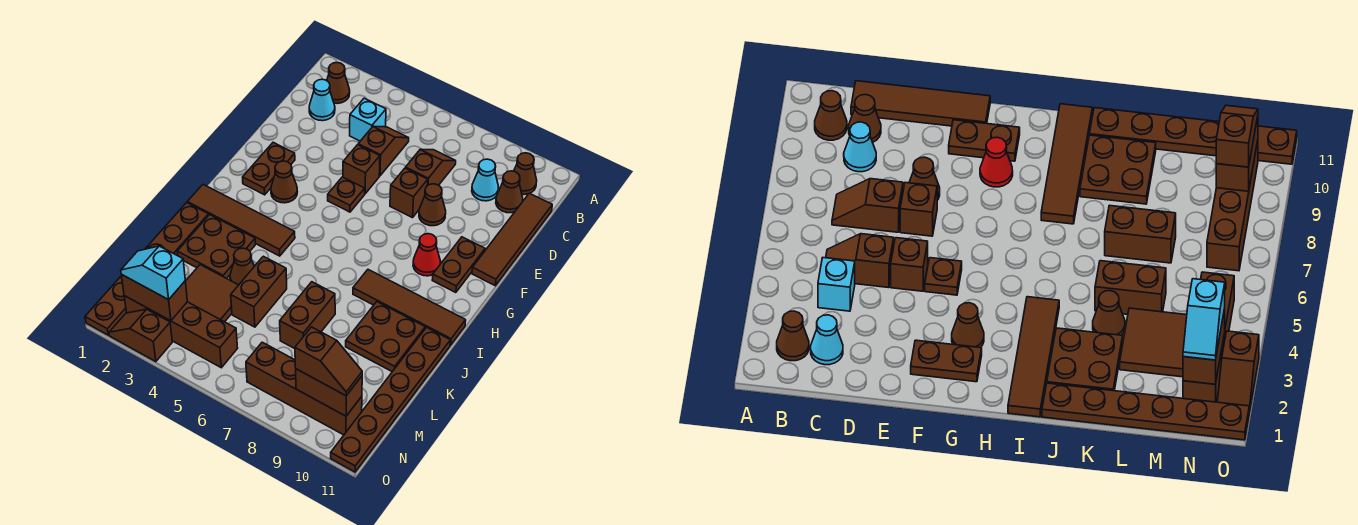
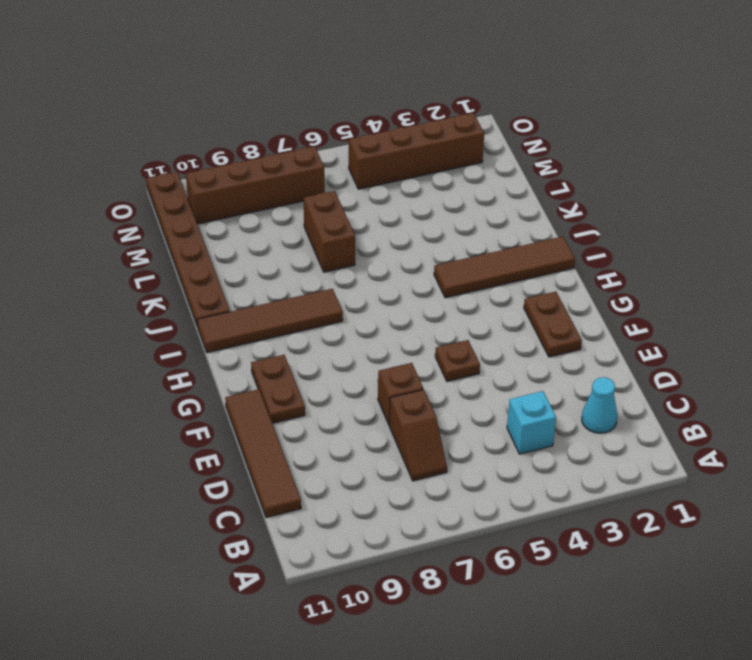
none -> brown cone B2 level 1
none -> brown cone B10 level 1
none -> brown slope C5:D5 level 1 top D
none -> cyan cone C9 level 1

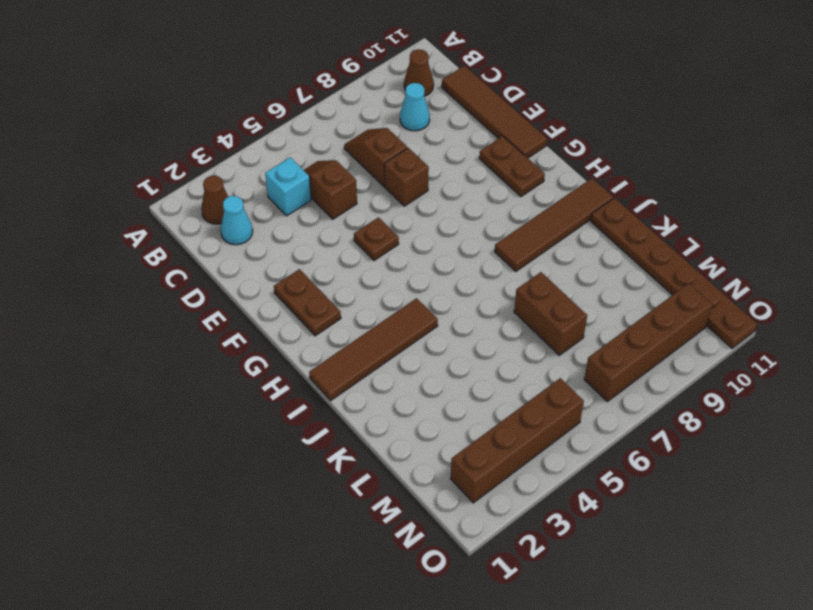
none -> brown cone C10 level 1
none -> brown brick E5 level 1
none -> brown cone E8 level 1
none -> brown cone G3 level 1

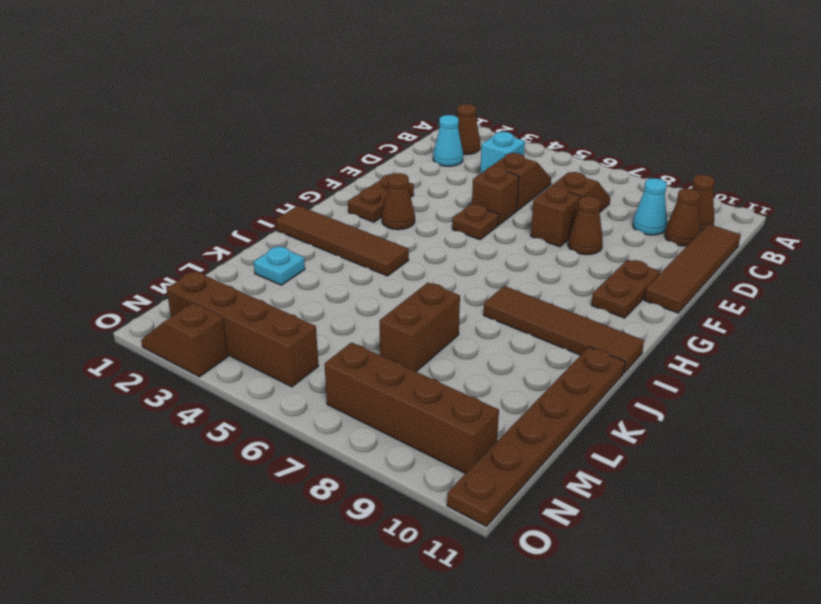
cyan plate K2 level 1 -> brown plate J2:K3 level 1
none -> red cone G9 level 1
none -> brown plate J1:O1 level 1
none -> brown plate J9:K10 level 1
none -> brown cone K4 level 1

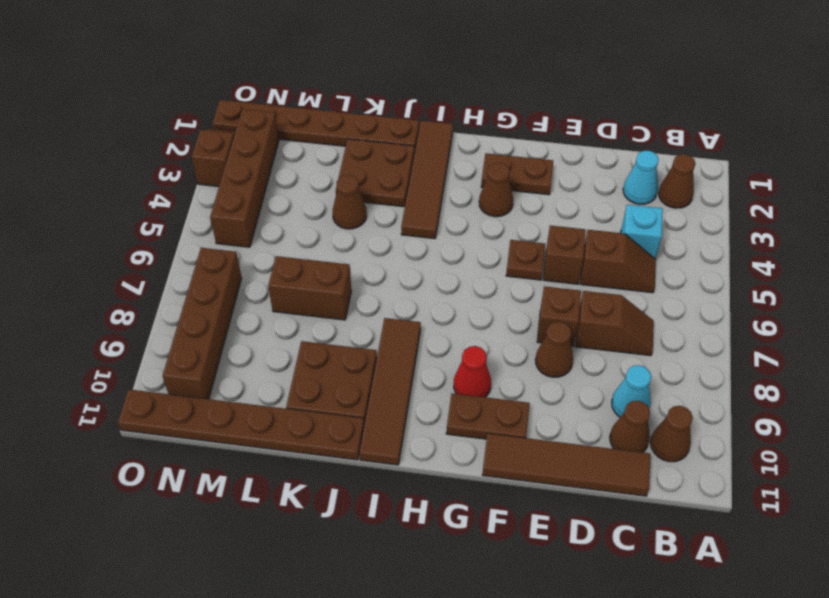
none -> brown brick K5:L5 level 1
none -> brown tile L3:M4 level 1
none -> brown brick N2:N3 level 2
none -> brown brick N9:N10 level 2

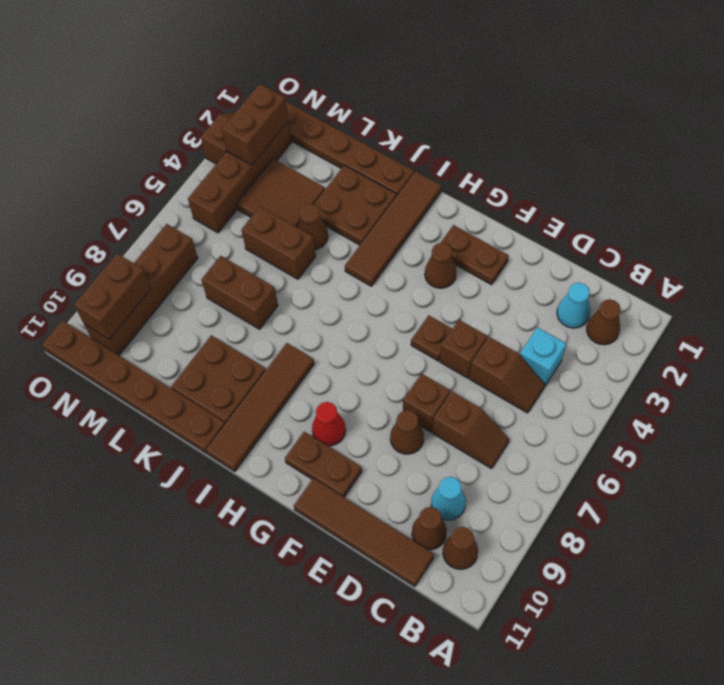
none -> cyan slope N2:N3 level 3 top 3
none -> brown slope N9:N10 level 3 top 9

